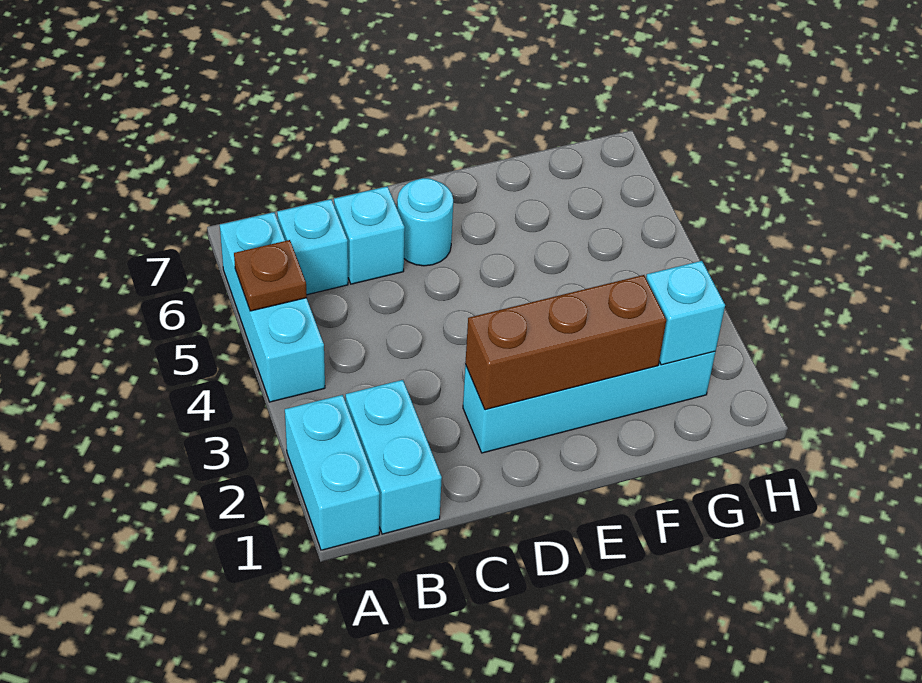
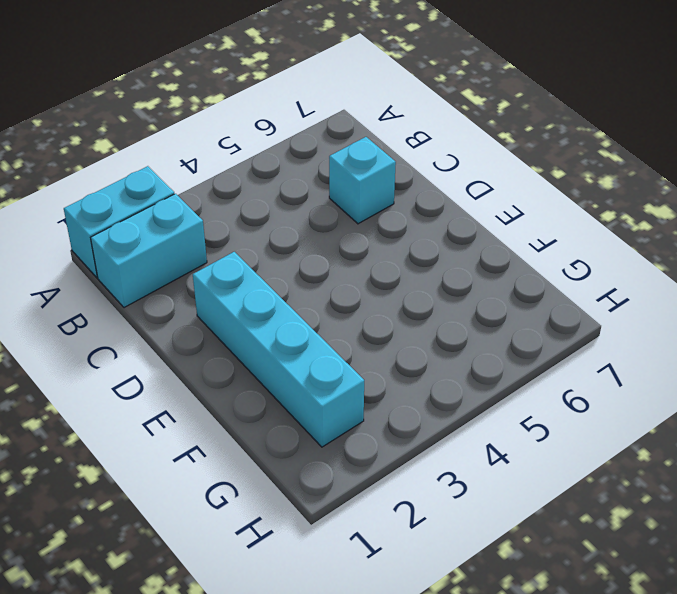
none -> cyan brick A4:A6 level 1
none -> cyan brick B6 level 1

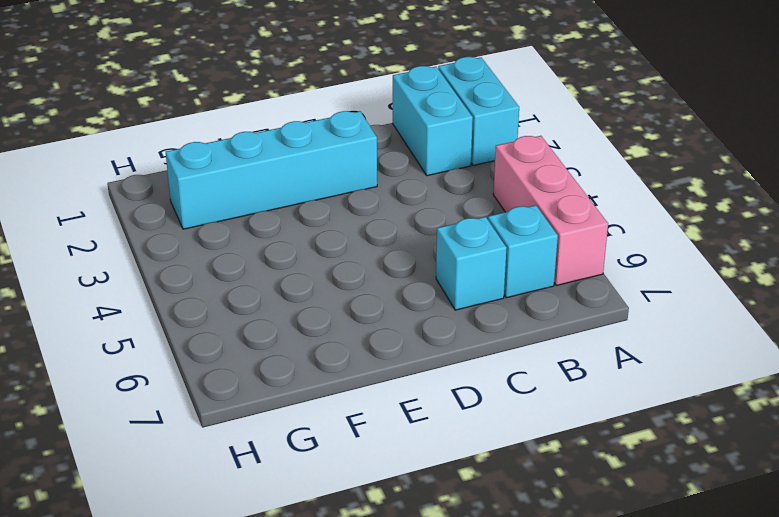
pink brick A4:A6 level 1 -> cyan brick A4:A6 level 1
none -> cyan round brick D6 level 1
none -> brown plate A5 level 2

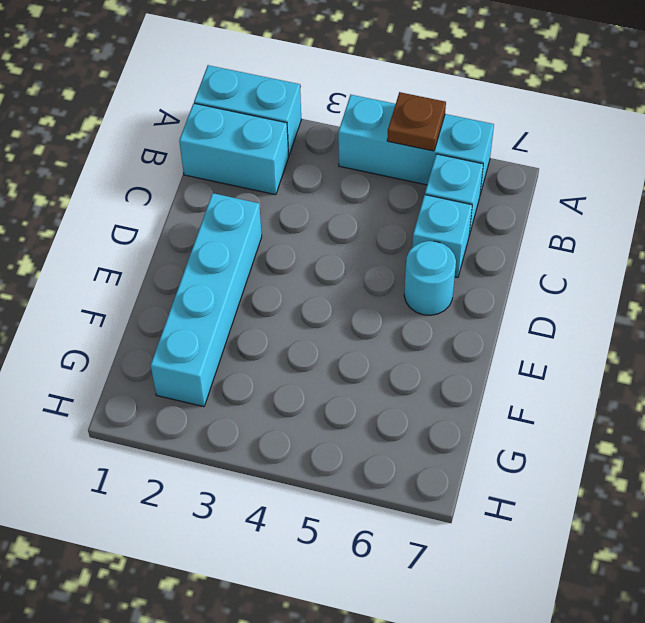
none -> brown brick D2:F2 level 2
none -> cyan brick G2 level 2

